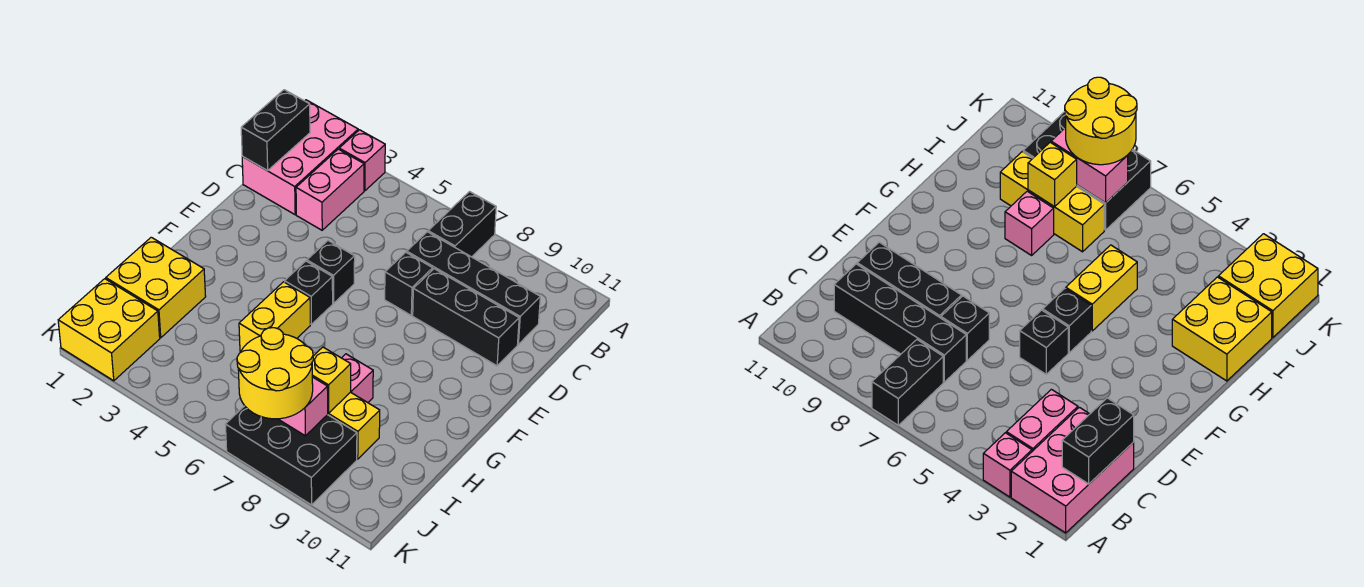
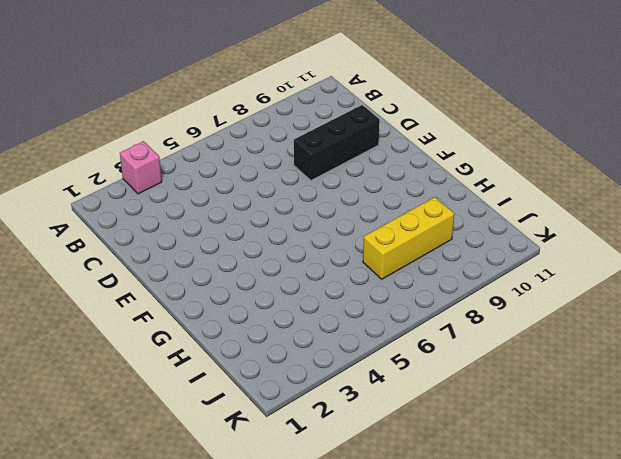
none -> pink brick A1:C2 level 1
none -> black brick A7:B7 level 1
none -> pink brick B3:C3 level 1

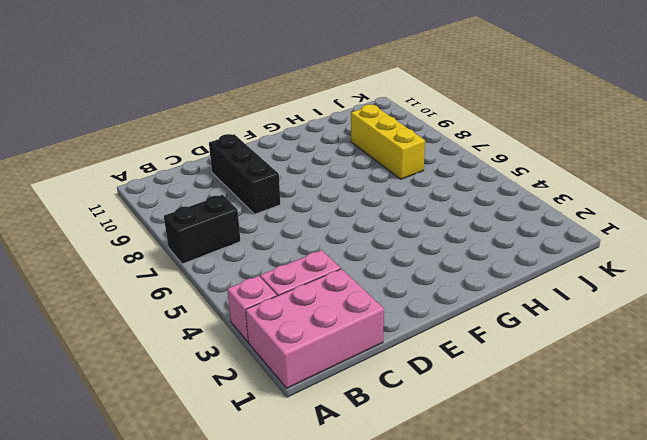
none -> black brick C7:C10 level 1
none -> black brick D7 level 1
none -> black brick E5 level 1

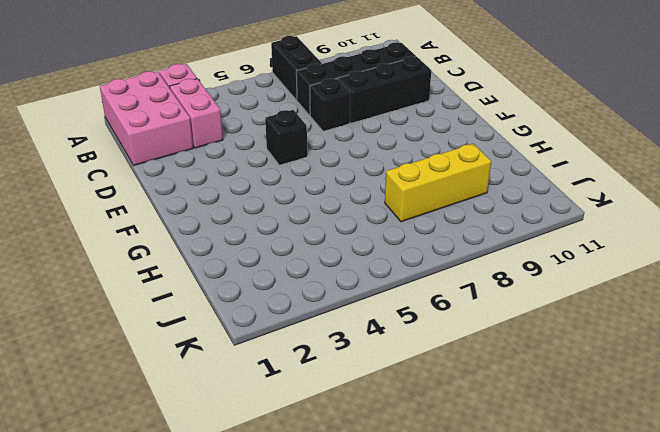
none -> black brick F5 level 1
none -> yellow brick G5:H5 level 1
none -> yellow brick H1:I2 level 1

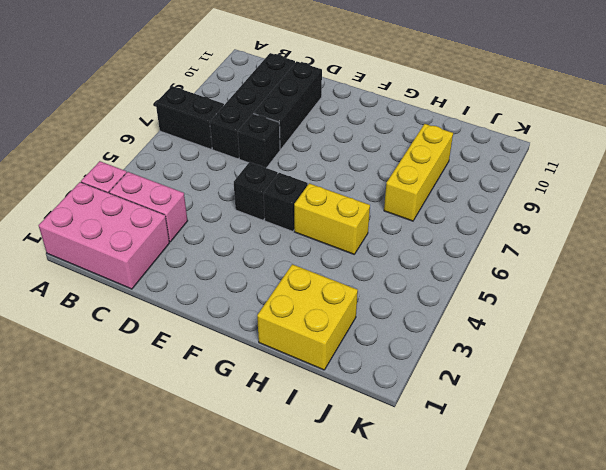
none -> pink brick H8 level 1
none -> yellow brick J1:K2 level 1
none -> black brick J7:K9 level 1

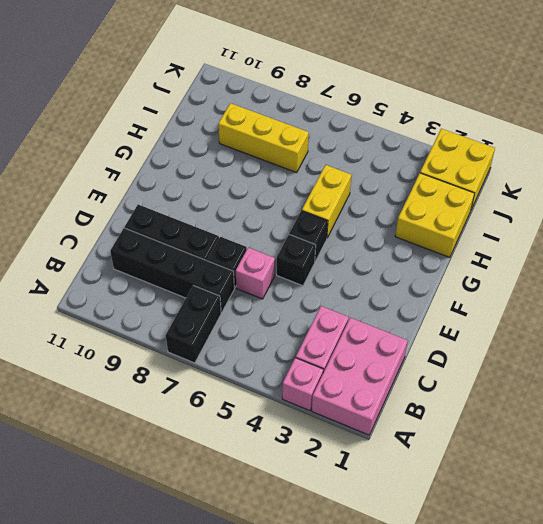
pink brick D6 level 1 -> pink brick H8 level 1
none -> black brick J7:K9 level 1
none -> black brick B1:C1 level 2
none -> yellow brick I8 level 2

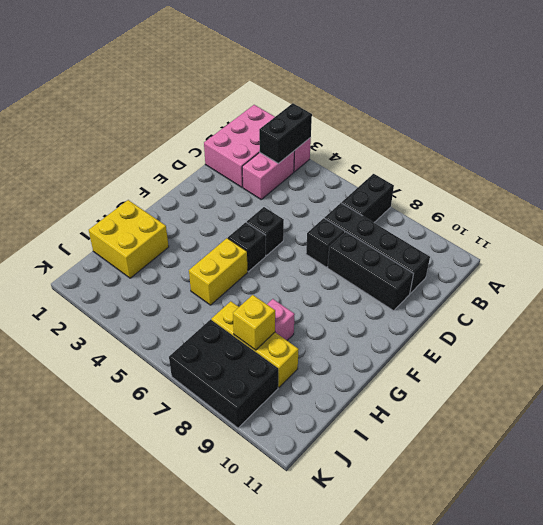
black brick A3:B3 level 2 -> black brick B1:C1 level 2
none -> yellow brick J1:K2 level 1
none -> pink brick J7:J8 level 2
none -> yellow round brick J7:K8 level 3

